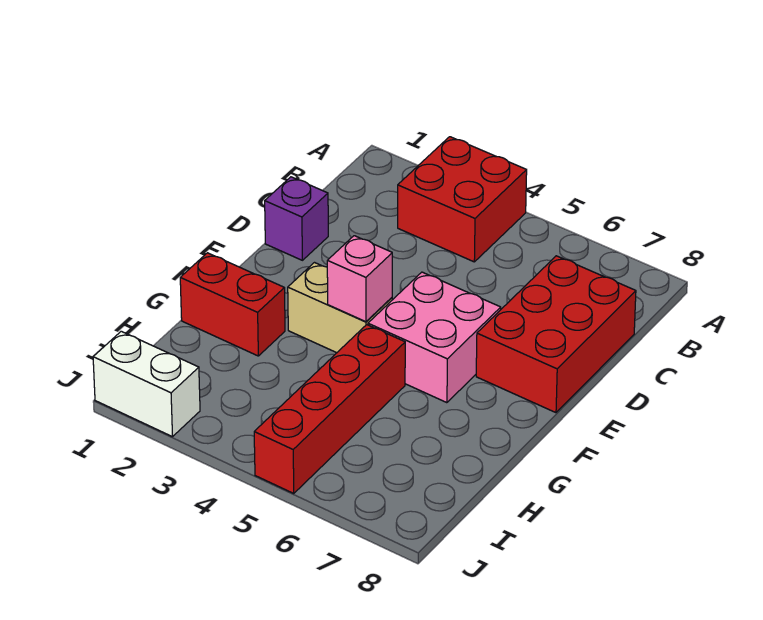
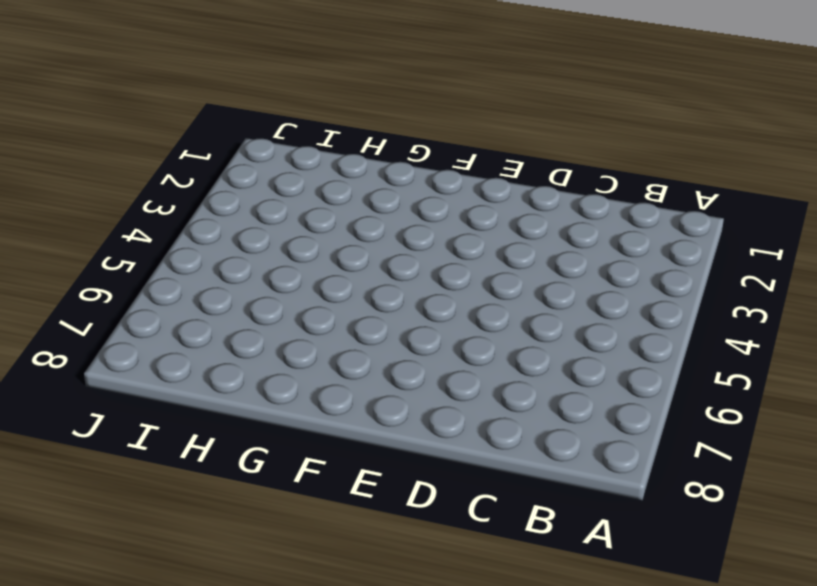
none -> red brick A3:B4 level 1
none -> red brick C7:E8 level 1

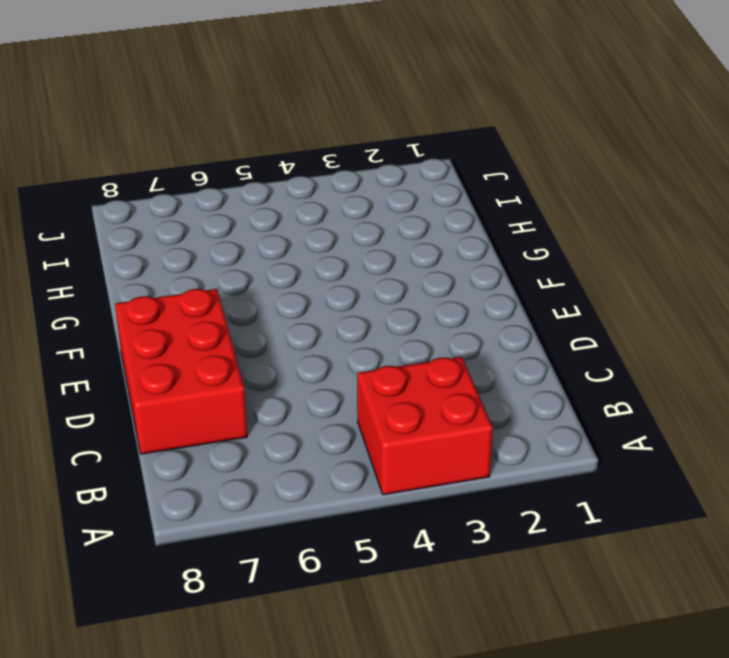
none -> purple brick D1 level 1
none -> pink brick E5:F6 level 1

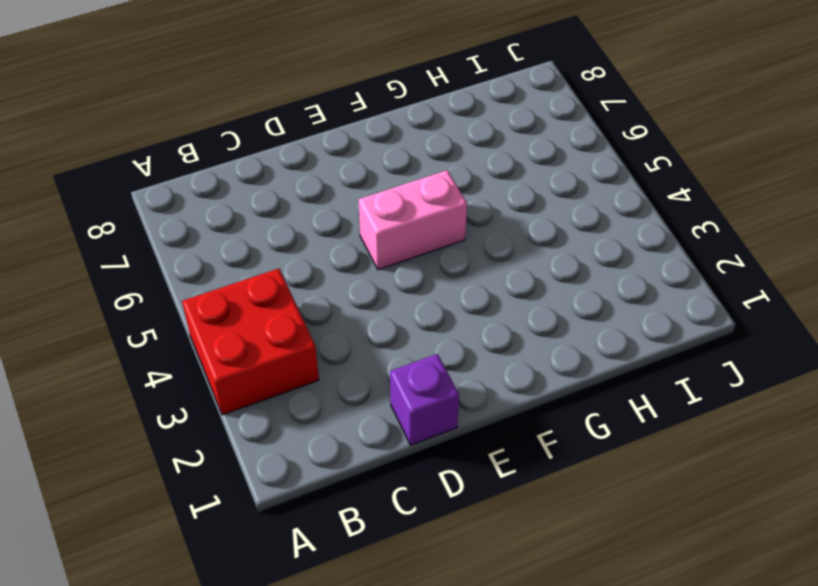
pink brick E5:F5 level 1 -> pink brick E5:F6 level 1
none -> red brick C7:E8 level 1
none -> tan brick F3:F4 level 1

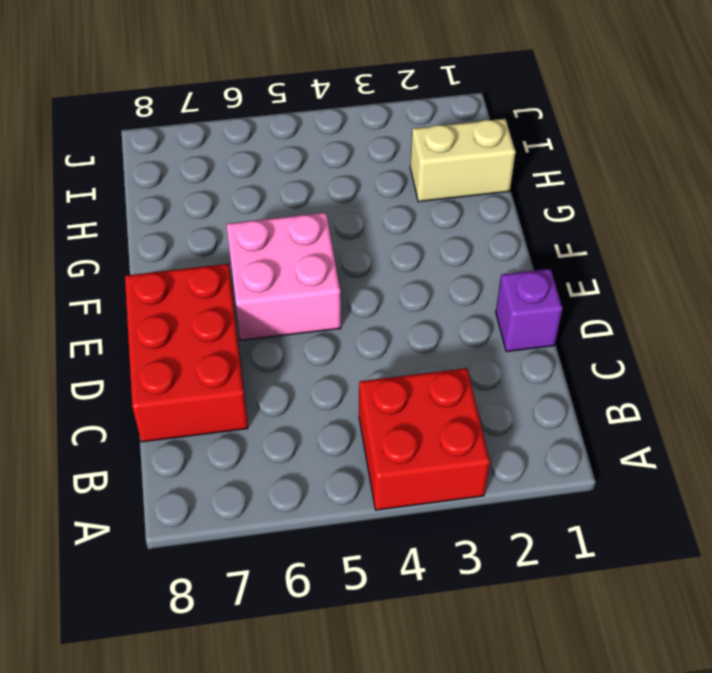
tan brick H1:H2 level 1 -> tan brick F3:F4 level 1
none -> red brick G1:G2 level 1
none -> red brick G5:J5 level 1

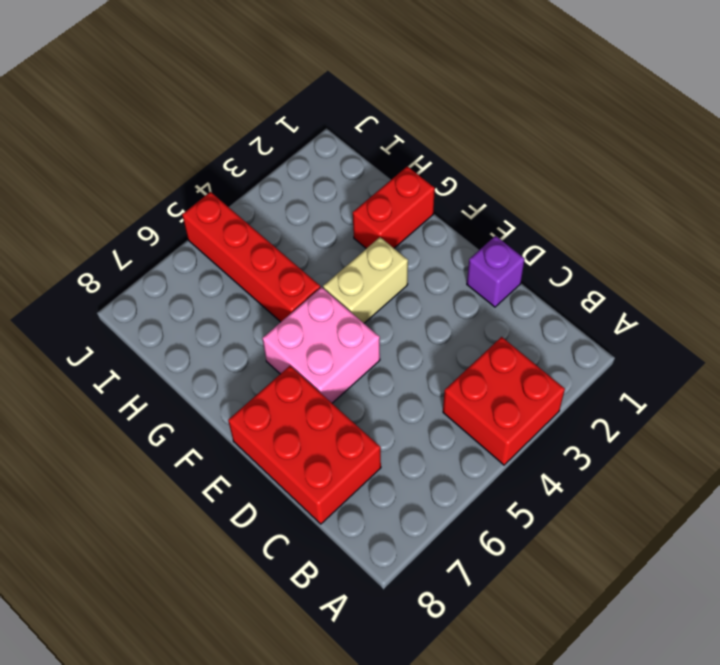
none -> white brick J1:J2 level 1
none -> pink brick F4 level 2

